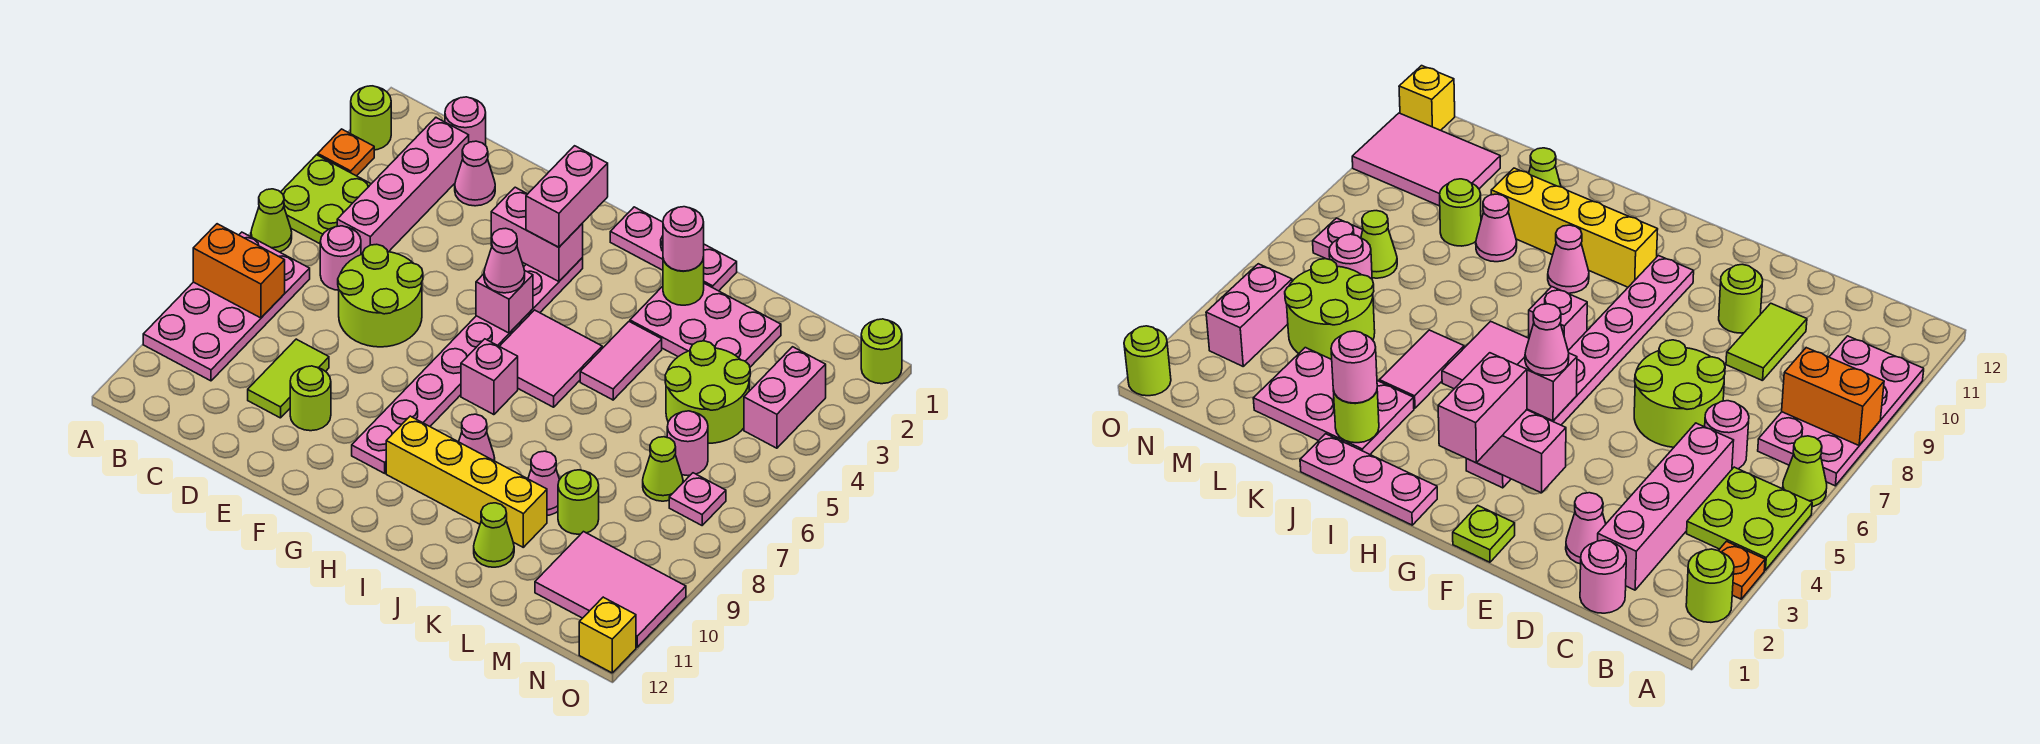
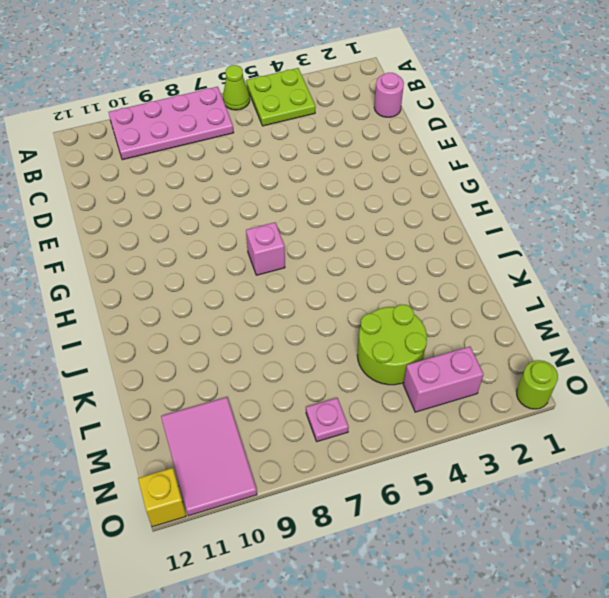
none -> lime round brick A2 level 1
none -> orange plate A3 level 1
none -> pink brick C2:C5 level 1
none -> pink round brick C6 level 1

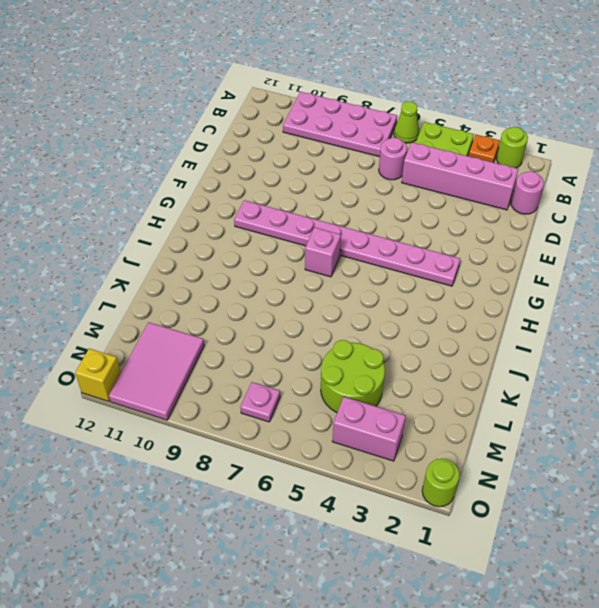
none -> pink cone D2 level 1
none -> lime round brick D6:E7 level 1
none -> lime tile D9:D10 level 1
none -> lime round brick E10 level 1

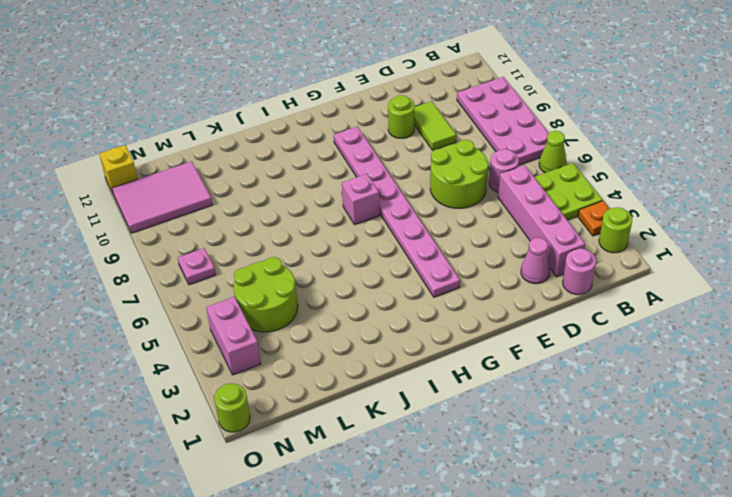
none -> lime plate F1 level 1
none -> pink plate H1:J1 level 1
none -> pink tile H5:I6 level 1
none -> yellow brick H10:K10 level 1

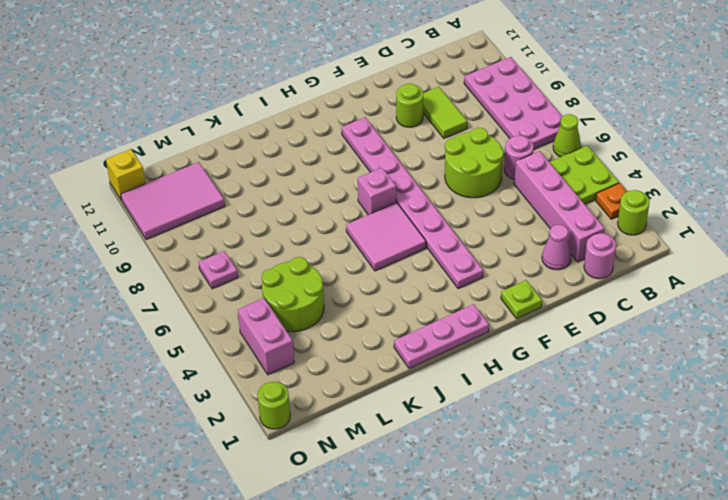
none -> yellow brick H10:K10 level 1
none -> pink cone I9 level 1
none -> pink plate J2:L3 level 1
none -> pink tile J4:J5 level 1

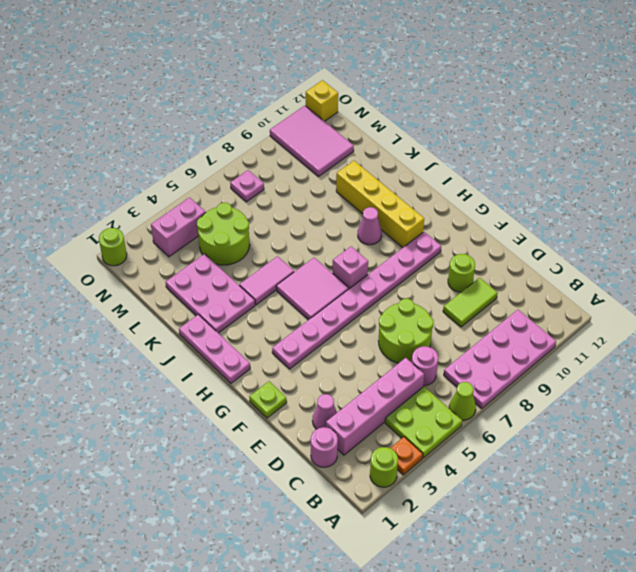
none -> pink cone K9 level 1
none -> lime cone K11 level 1
none -> lime round brick L9 level 1
none -> pink round brick M6 level 1

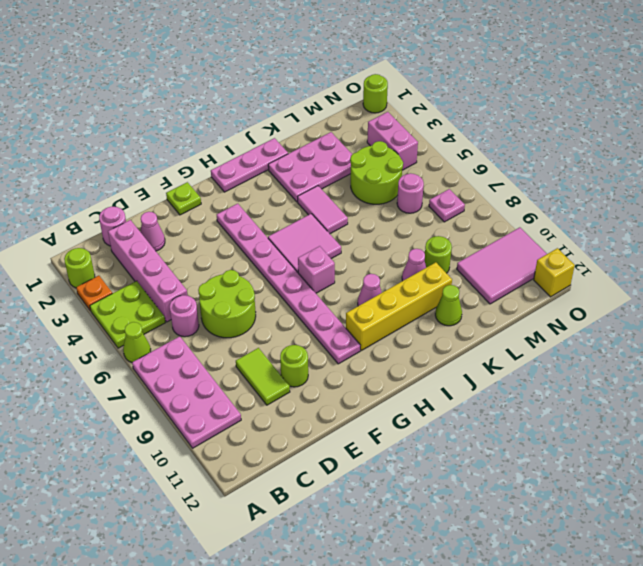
none -> lime cone M7 level 1
none -> orange brick A8:B8 level 2
none -> pink brick F3:G3 level 2
none -> pink brick G5 level 2

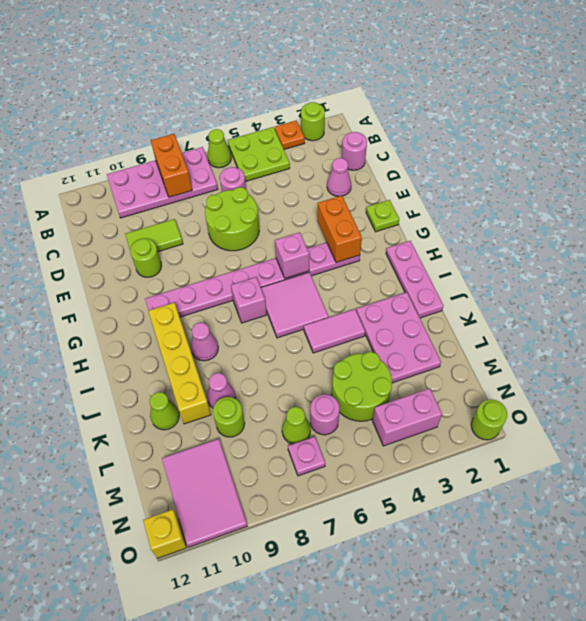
orange brick F3:G3 level 2 -> pink brick F3:G3 level 2
none -> pink brick C2:C5 level 1
none -> lime round brick J2 level 2
none -> pink brick G2:G3 level 3
none -> pink cone G5 level 3

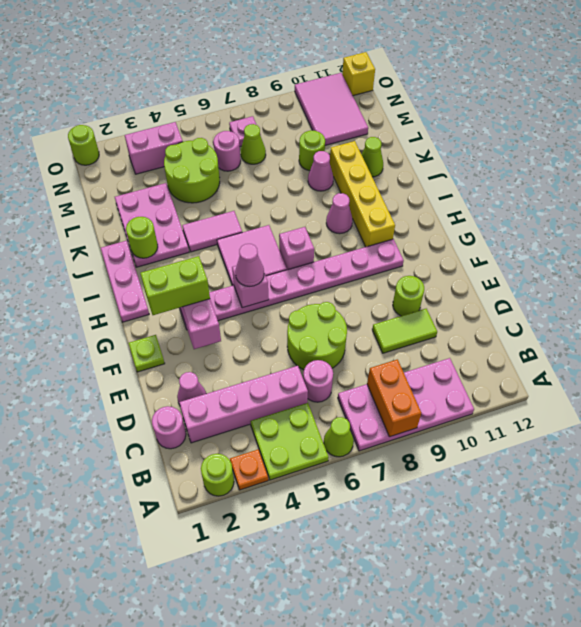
lime brick G2:G3 level 3 -> pink brick G2:G3 level 3
none -> pink round brick J2 level 3

